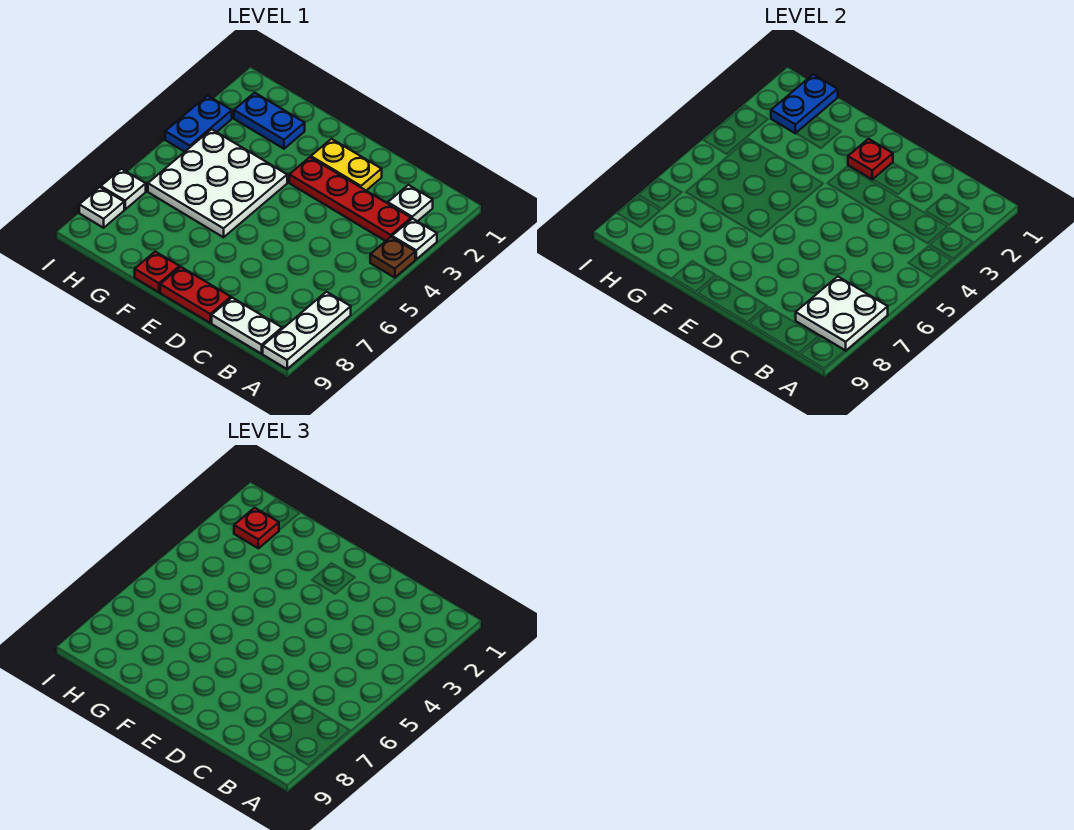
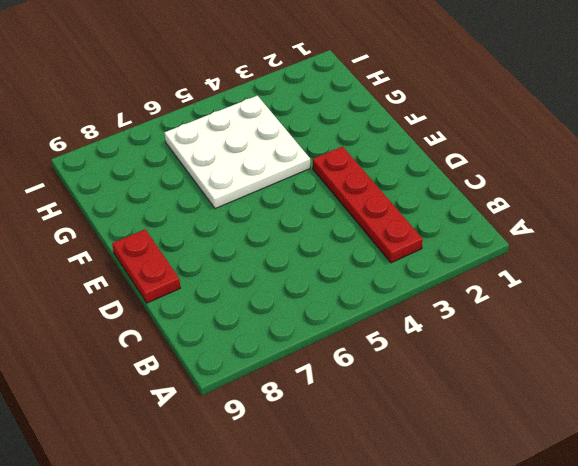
none -> white plate A3 level 1
none -> brown plate A4 level 1
none -> white plate A7:A9 level 1

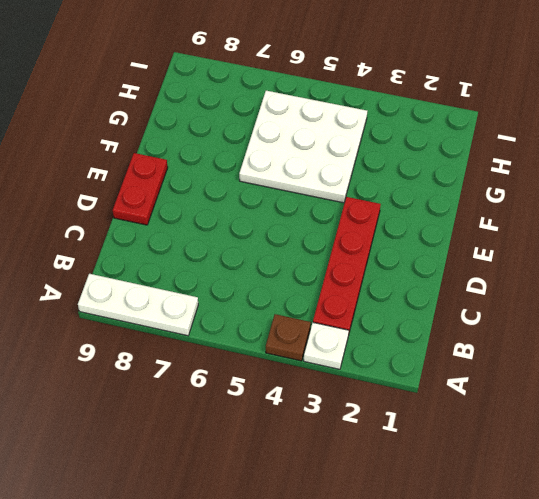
none -> white plate B2 level 1
none -> white plate B9:C9 level 1
none -> yellow plate D2:E2 level 1

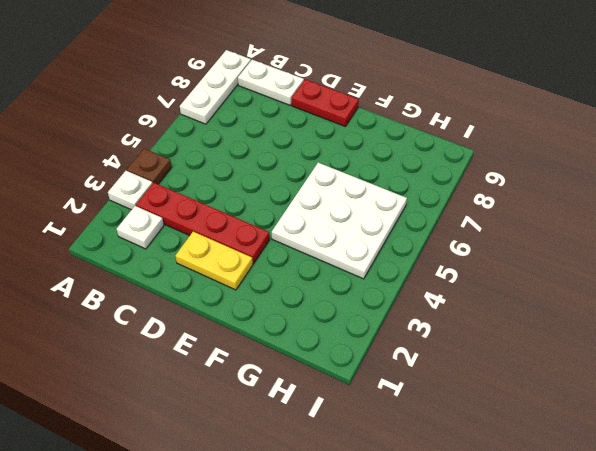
none -> red plate F9 level 1
none -> blue plate G2:H2 level 1
none -> blue plate I3:I4 level 1

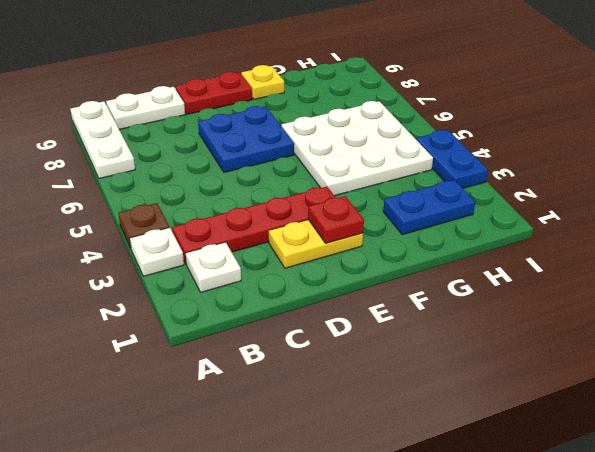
blue plate D6:E7 level 1 -> none
yellow plate F9 level 1 -> red plate F9 level 1
none -> white plate I7 level 1
none -> white plate I8 level 1
none -> white plate A7:B8 level 2

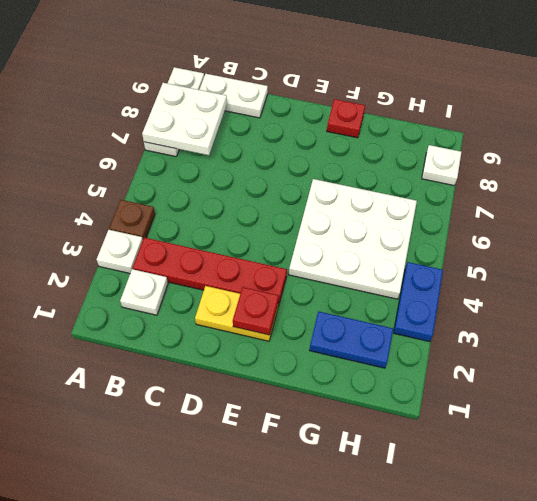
none -> red plate D9:E9 level 1
none -> white plate I7 level 1
none -> blue plate H1:H2 level 2

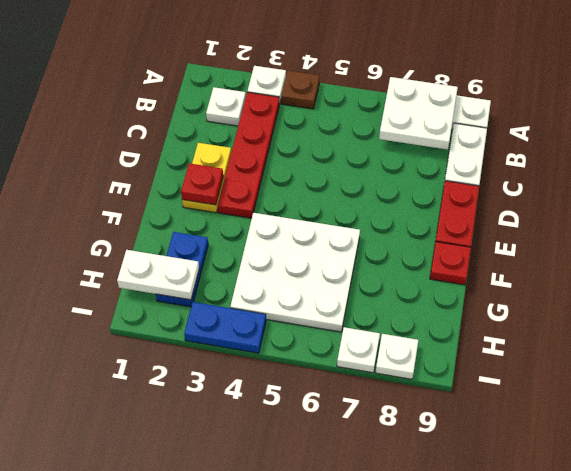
white plate H1:H2 level 2 -> blue plate H1:H2 level 2
none -> red plate H2 level 3

